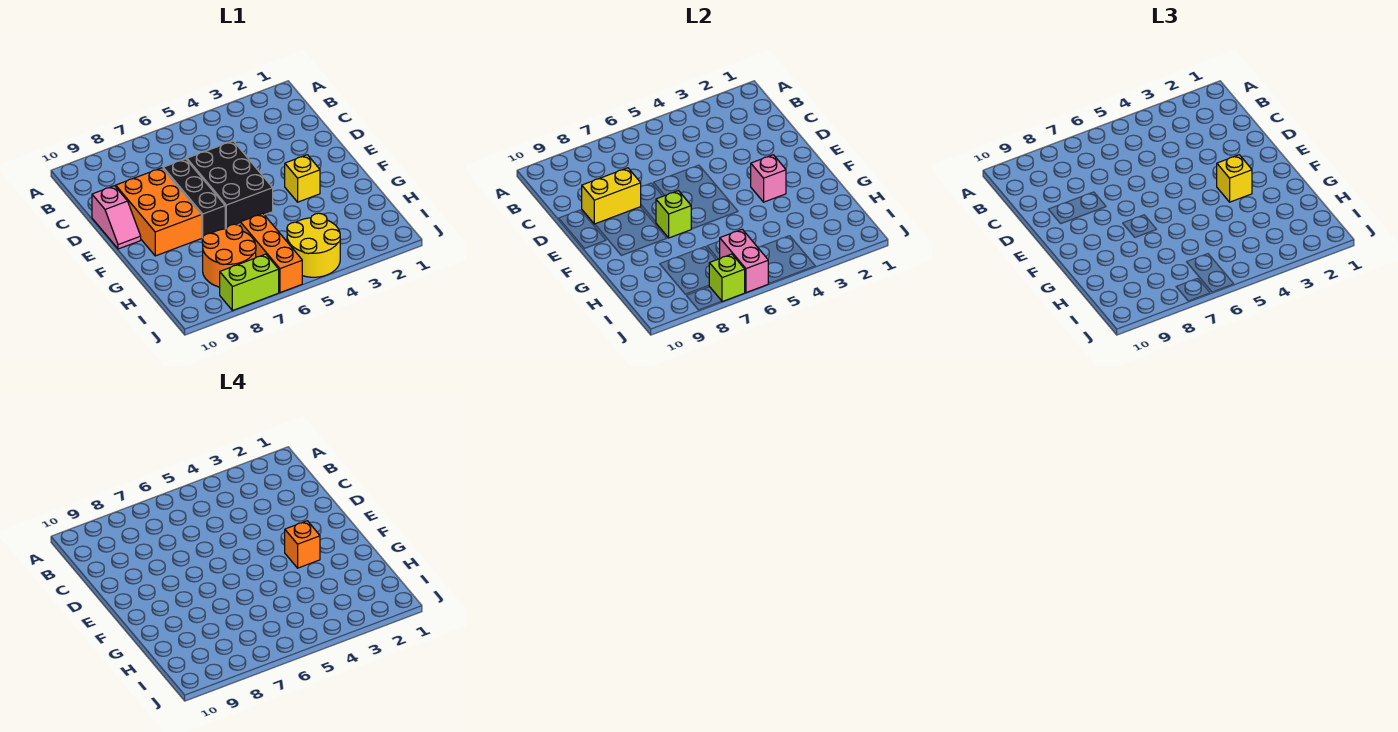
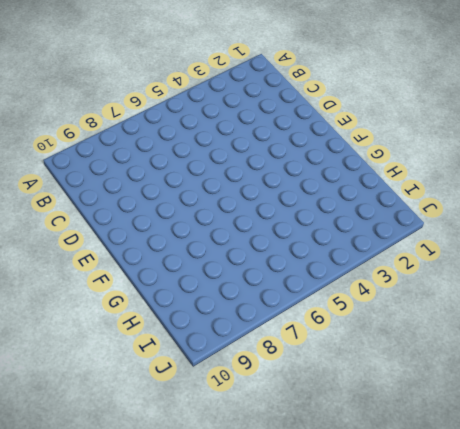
none -> black brick D5:F6 level 1
none -> black brick D7:F7 level 1
none -> orange brick D8:F9 level 1

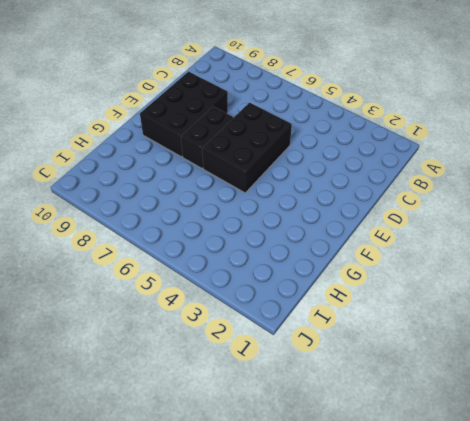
black brick D8:F9 level 1 -> orange brick D8:F9 level 1
black brick E7:F7 level 1 -> black brick D7:F7 level 1
none -> pink slope D10:E10 level 1 top D
none -> yellow brick F3 level 1
none -> orange brick H6:J6 level 1

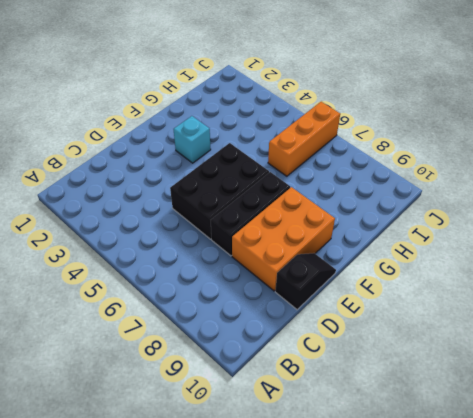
black slope D10:E10 level 1 top D -> pink slope D10:E10 level 1 top D
cyan brick F3 level 1 -> yellow brick F3 level 1
none -> orange round brick H7:I8 level 1
none -> yellow round brick I4:J5 level 1
none -> lime brick J7:J8 level 1

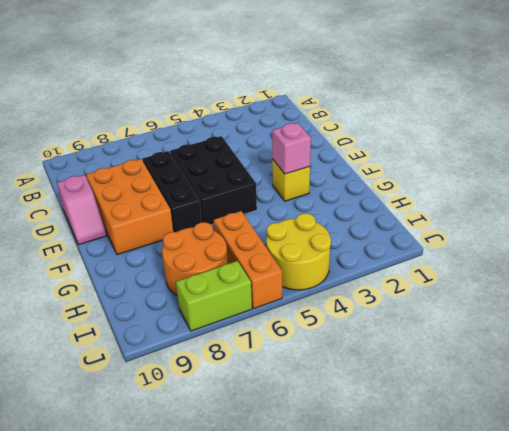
none -> yellow brick D8:D9 level 2
none -> lime brick F7 level 2
none -> pink brick I6:J6 level 2

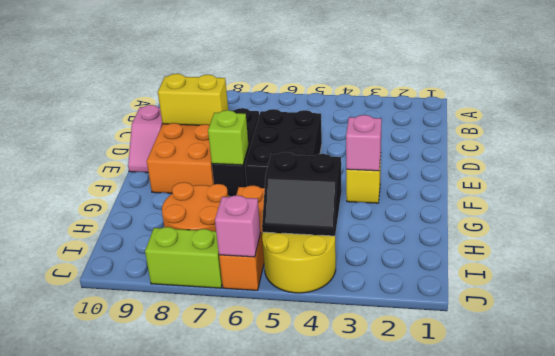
black slope H4:I5 level 2 top H -> none
pink brick J6 level 2 -> pink brick I6:J6 level 2
none -> lime brick J7 level 2
none -> yellow brick F3 level 3
none -> orange brick F3 level 4

